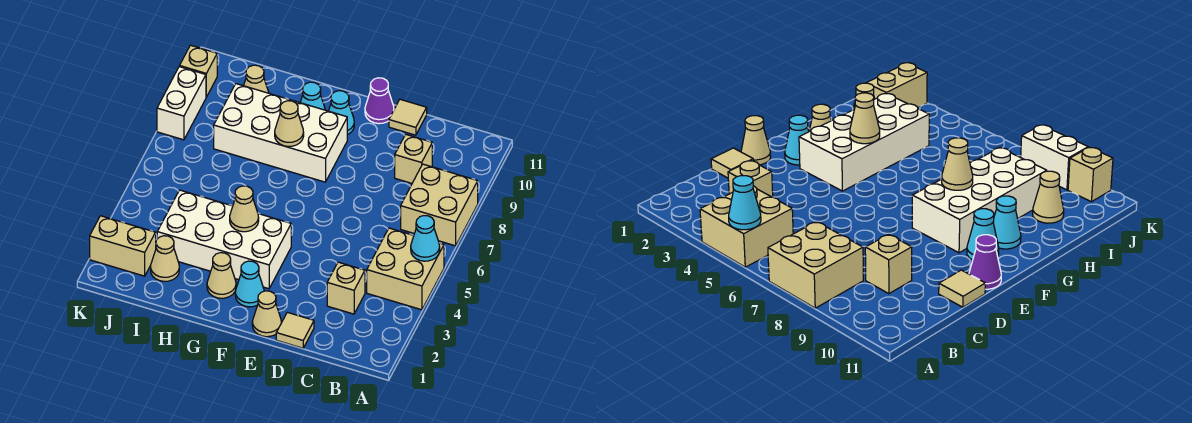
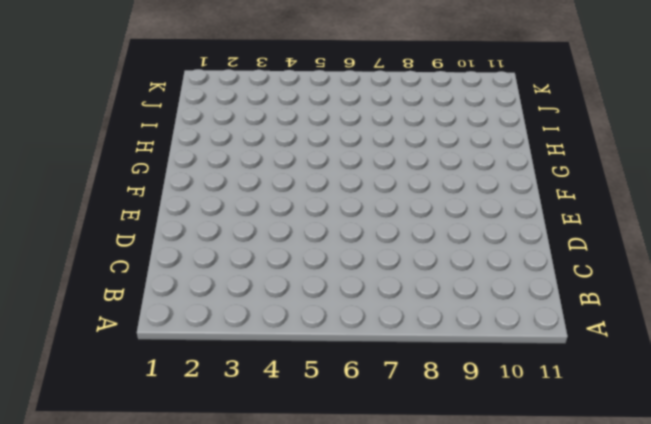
none -> tan brick A4:B5 level 1
none -> tan brick A7:B8 level 1
none -> tan brick C3 level 1

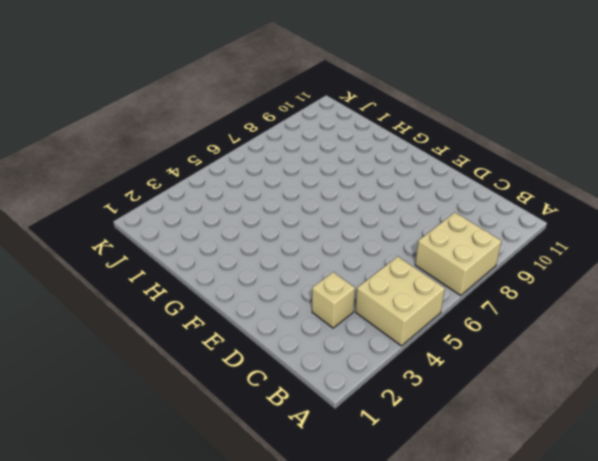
none -> tan brick C9 level 1
none -> tan tile D1 level 1
none -> tan tile D11 level 1

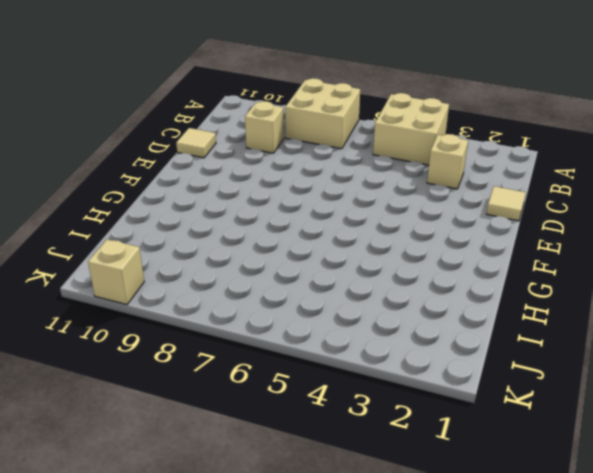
none -> tan cone E1 level 1
none -> purple cone E11 level 1
none -> cyan cone F2 level 1

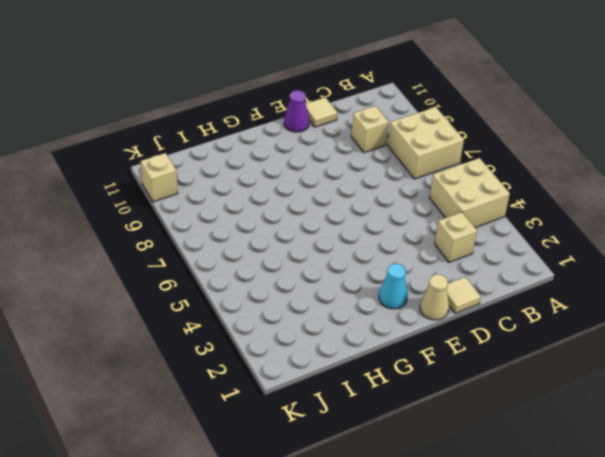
none -> white brick F3:I4 level 1
none -> white brick F8:I9 level 1
none -> cyan cone F10 level 1

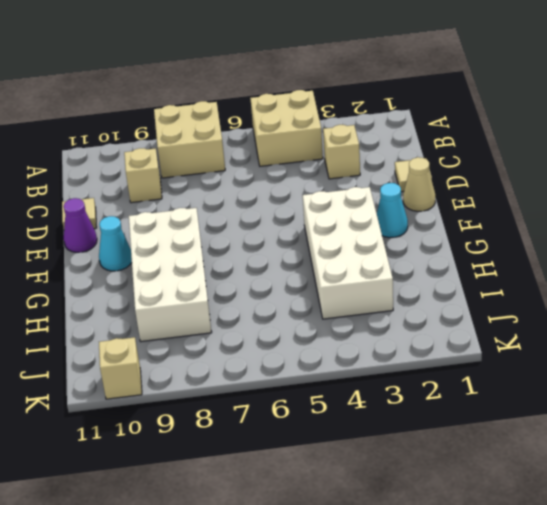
none -> tan cone G2 level 1
none -> cyan cone G10 level 1
none -> tan cone I2 level 1

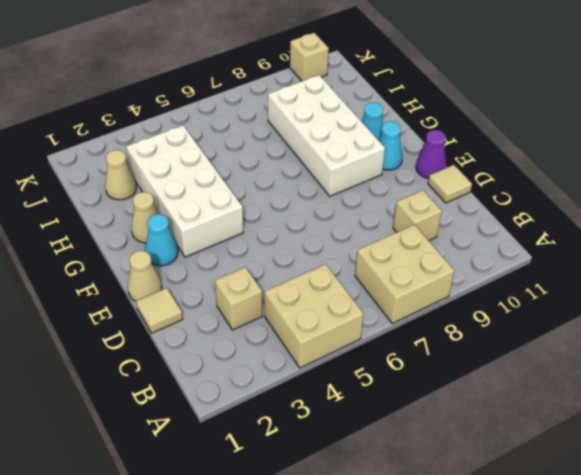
none -> tan cone I10 level 1
none -> tan brick J2:K2 level 1
none -> white brick K8:K9 level 1

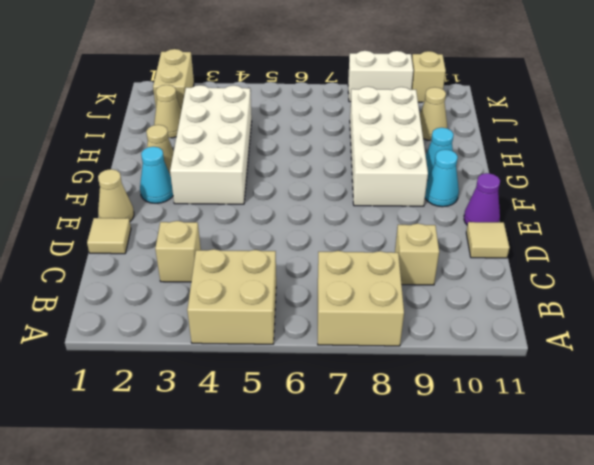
none -> cyan cone A5 level 2
none -> tan cone G4 level 2
none -> tan cone G8 level 2

